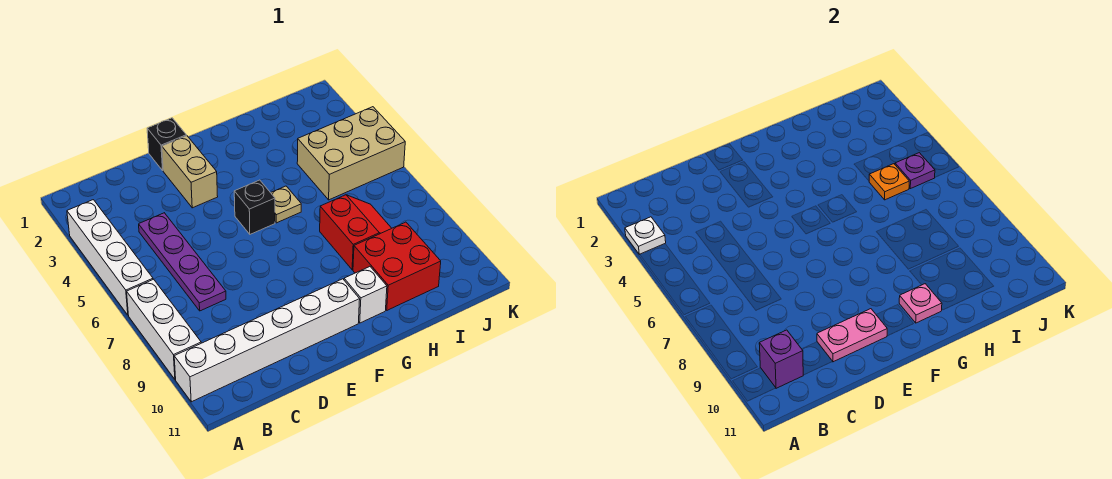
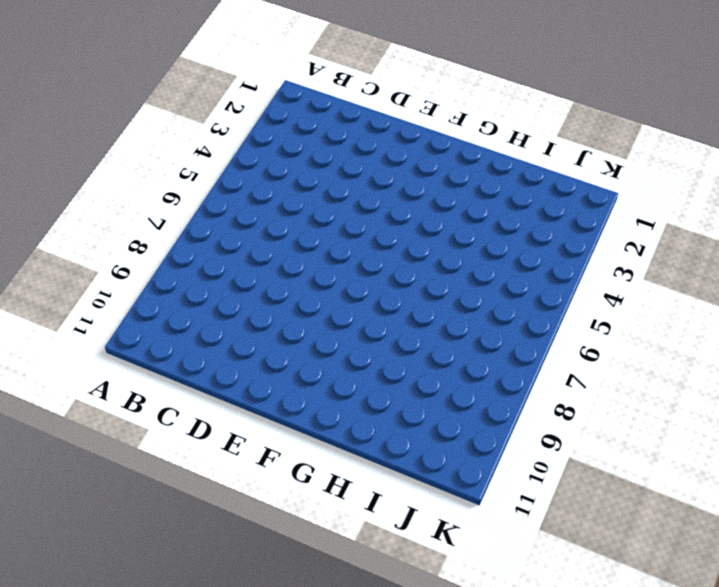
none -> white brick A3:A6 level 1
none -> white brick A7:A9 level 1
none -> white brick A10:F10 level 1

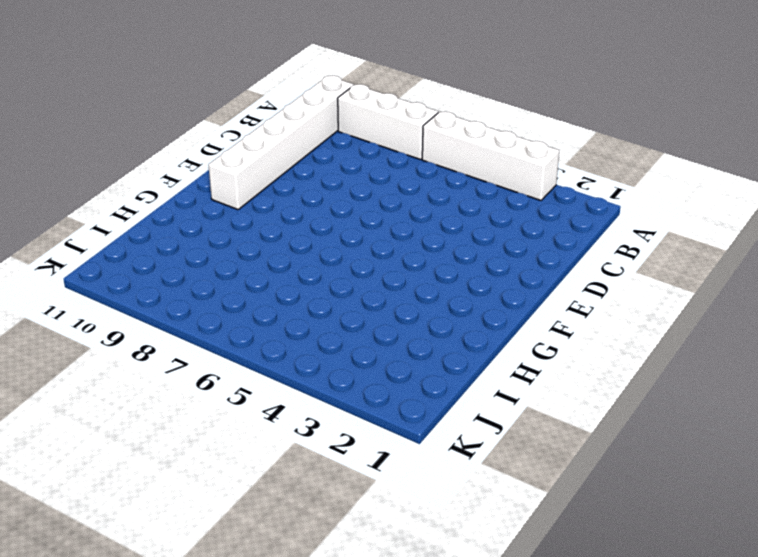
none -> purple plate C4:C7 level 1
none -> black brick E1 level 1
none -> tan brick E2:E3 level 1

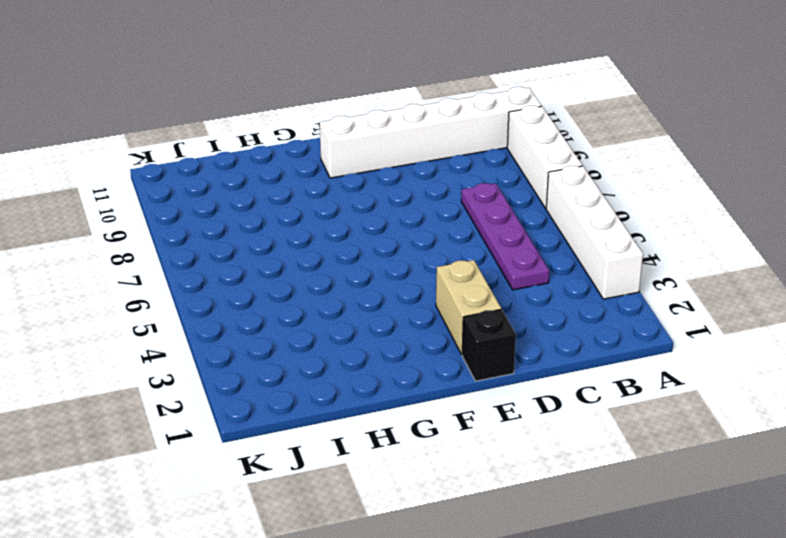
none -> black brick F5 level 1
none -> tan plate G5 level 1
none -> white brick G10 level 1

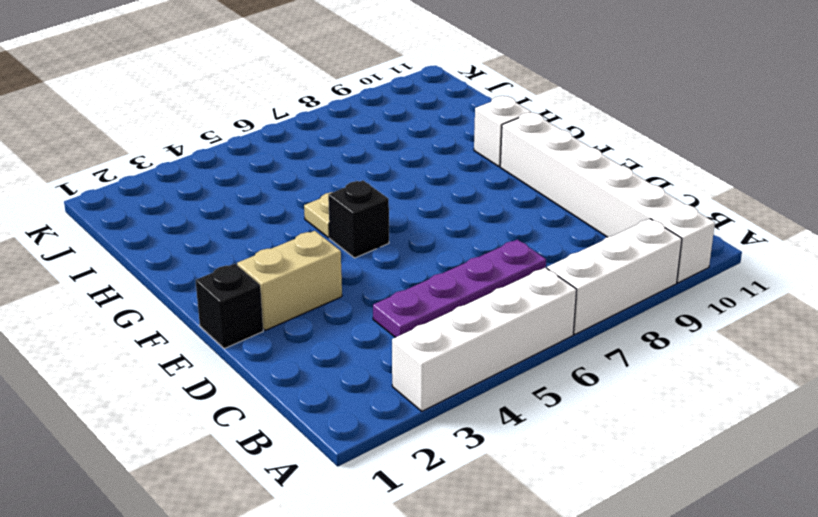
none -> red slope H7:I8 level 1 top H
none -> red brick H9:I10 level 1
none -> tan brick I4:K5 level 1

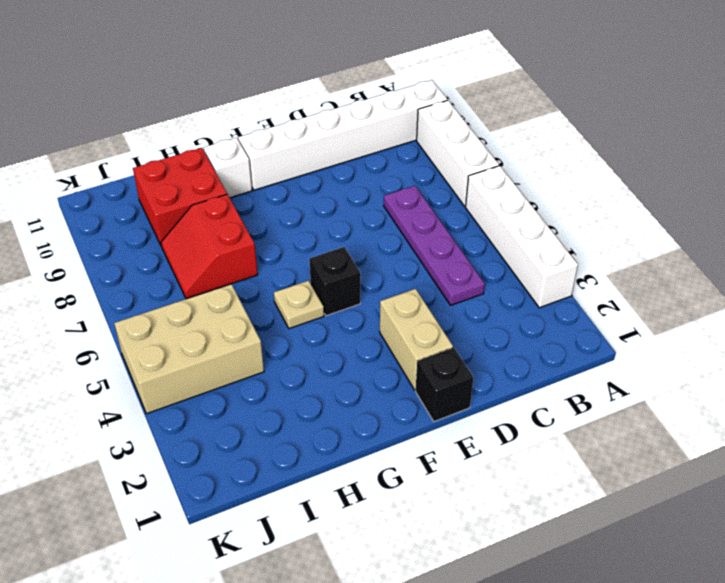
none -> white plate A3 level 2
none -> purple brick B10 level 2
none -> pink plate D10:E10 level 2

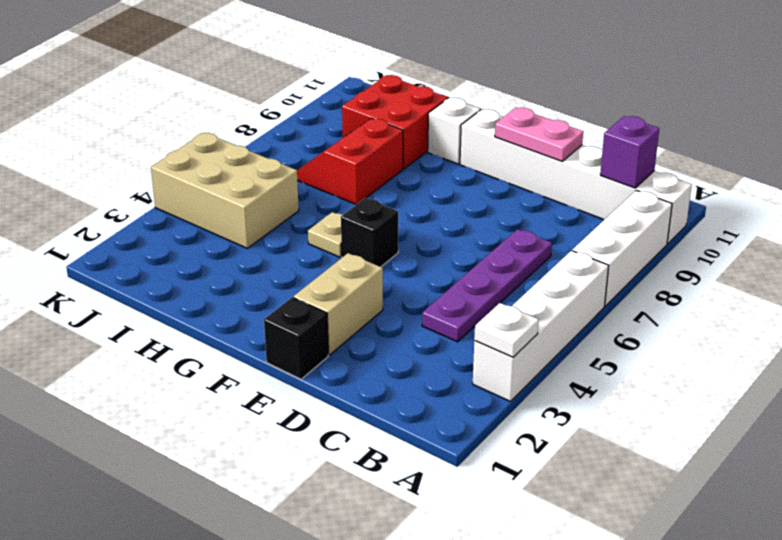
none -> pink plate G10 level 2
none -> orange plate I5 level 2
none -> purple plate J5 level 2

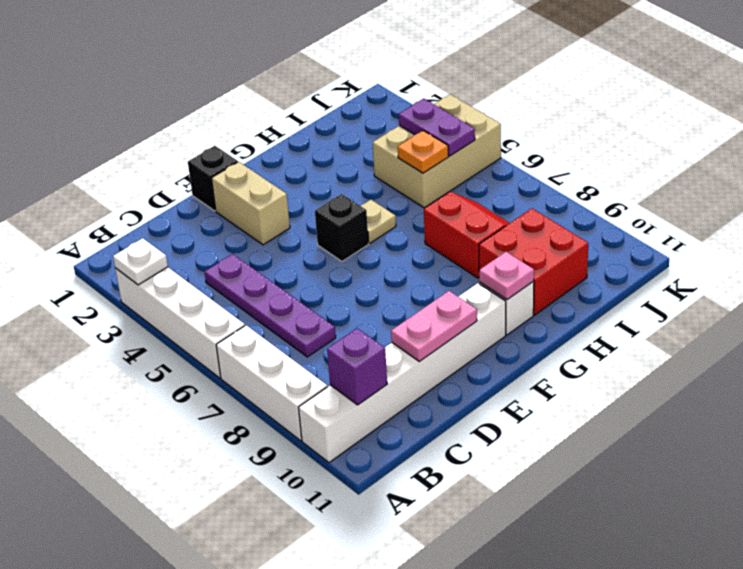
purple plate J4:J5 level 2 -> purple plate J5 level 2

